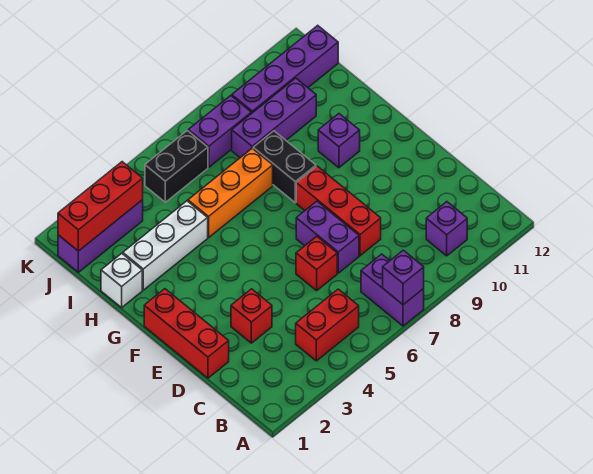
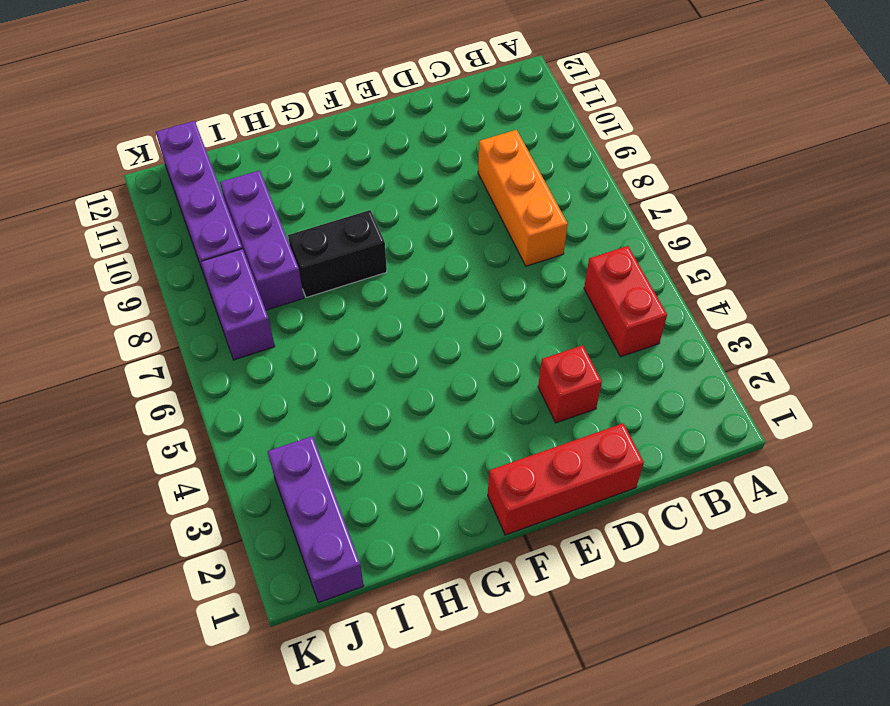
orange brick C7:C9 level 1 -> orange brick H5:H7 level 1
none -> purple brick A7:B7 level 1
none -> purple brick B10 level 1
none -> red brick D6 level 1

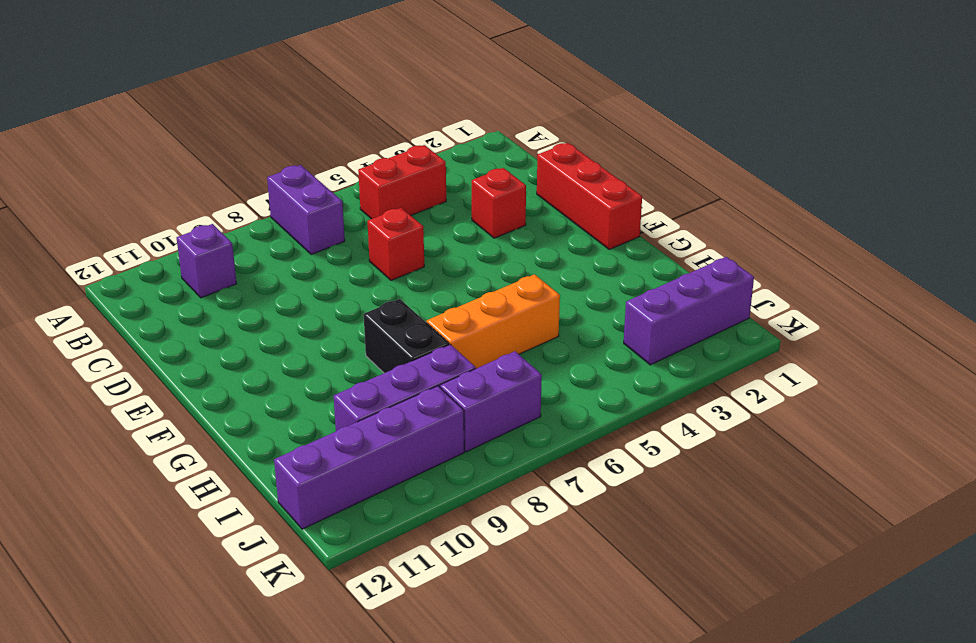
none -> purple brick D7:E7 level 1
none -> red brick D8:F8 level 1
none -> purple brick G10 level 1

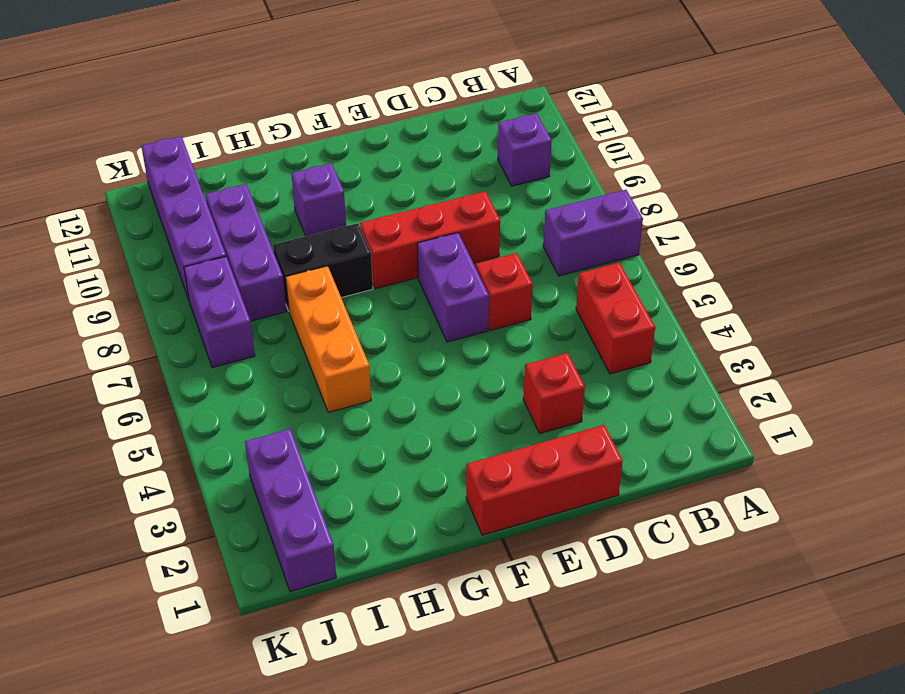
purple brick E6:E7 level 1 -> purple brick D7:E7 level 1
none -> white brick H1 level 1
none -> white brick H2:H4 level 1
none -> black brick J5:J6 level 1

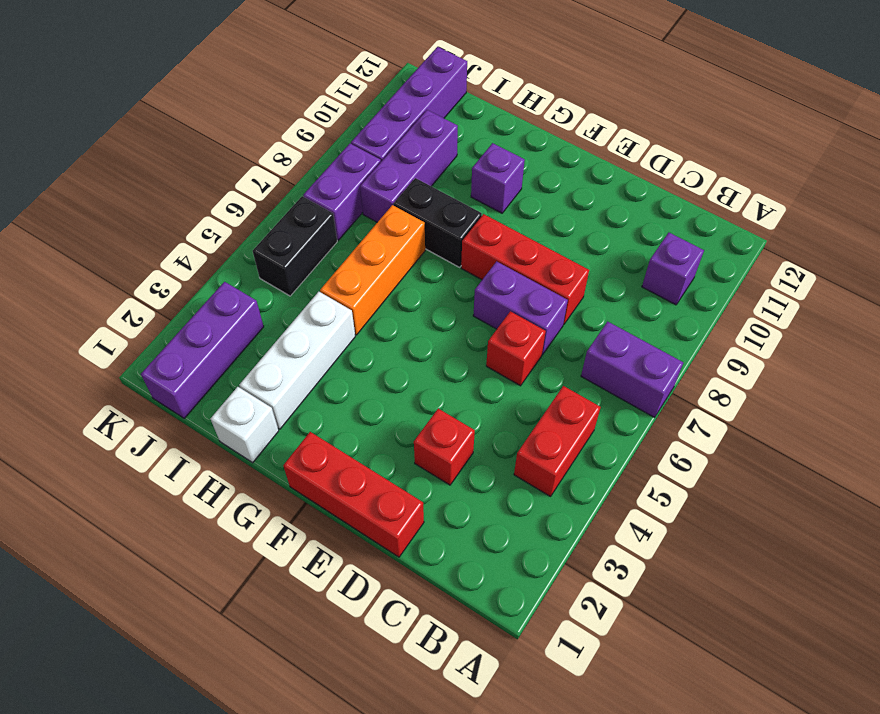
none -> purple brick A7 level 2
none -> red brick J1:J3 level 2

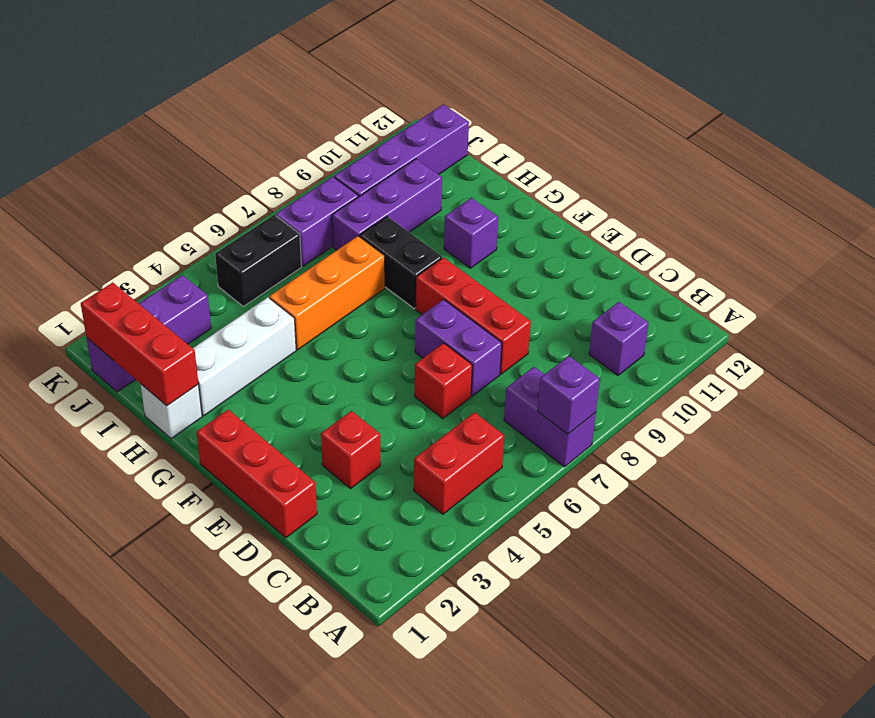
red brick H1:J1 level 2 -> red brick J1:J3 level 2

